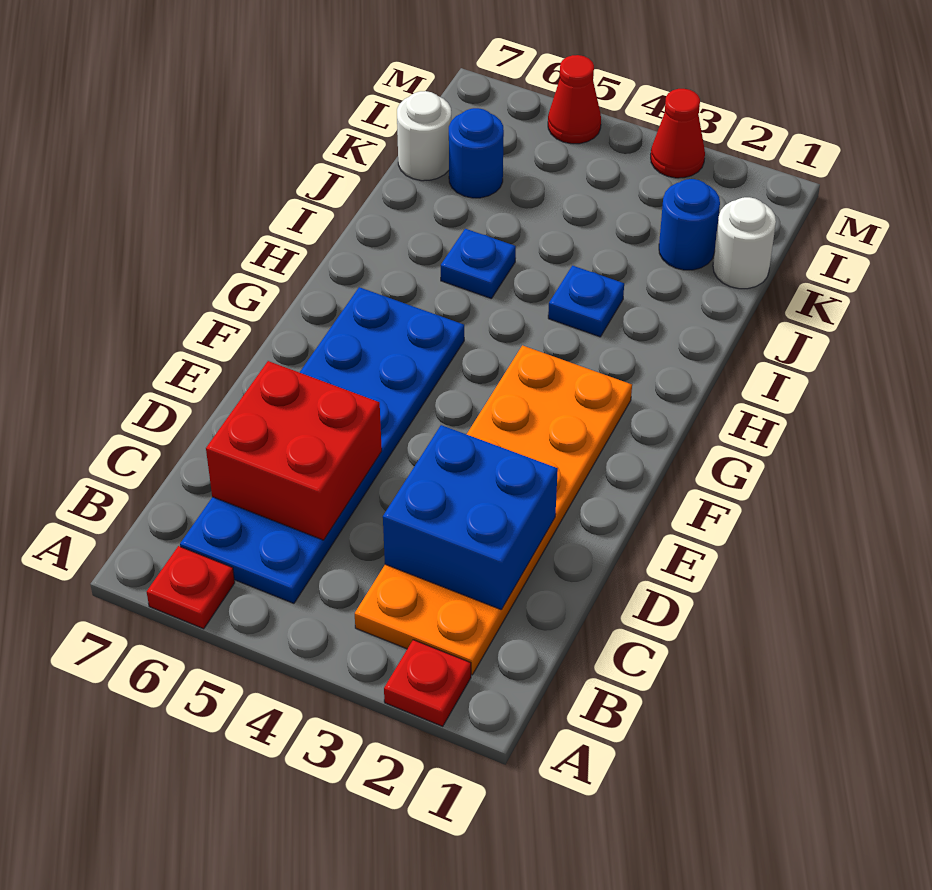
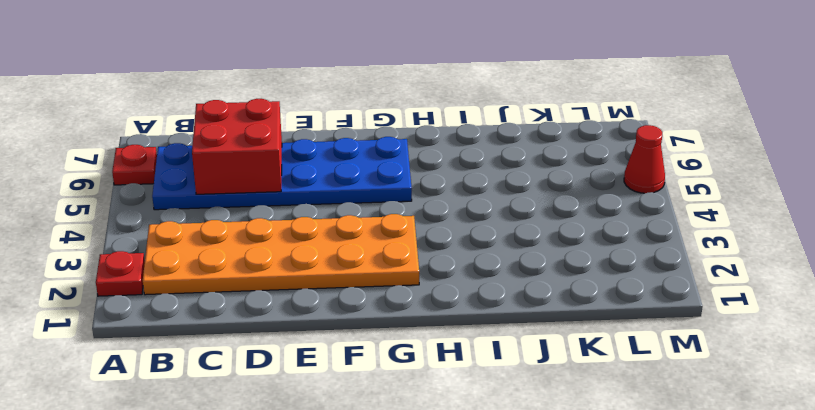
none -> blue plate I3 level 1
none -> blue plate I5 level 1
none -> white round brick K1 level 1

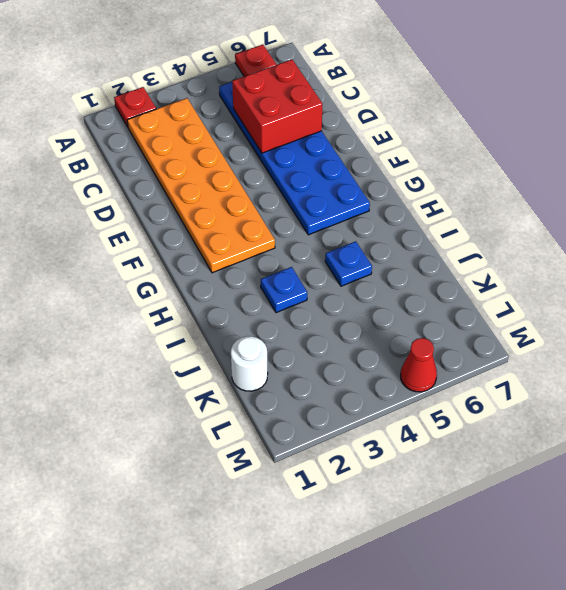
none -> blue round brick K2 level 1
none -> blue round brick K6 level 1
none -> white round brick K7 level 1

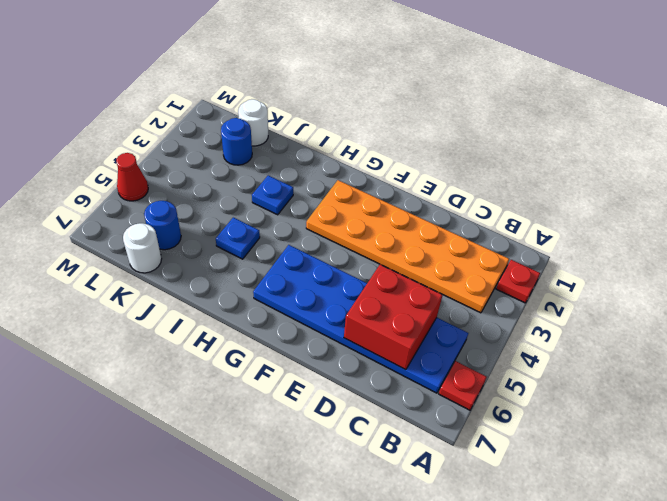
none -> red cone M3 level 1
none -> blue brick C2:D3 level 2

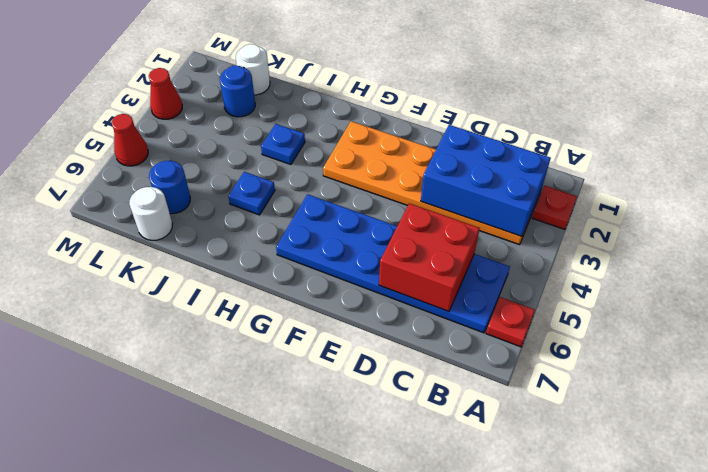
blue brick B2:D3 level 2 -> blue brick C2:D3 level 2

